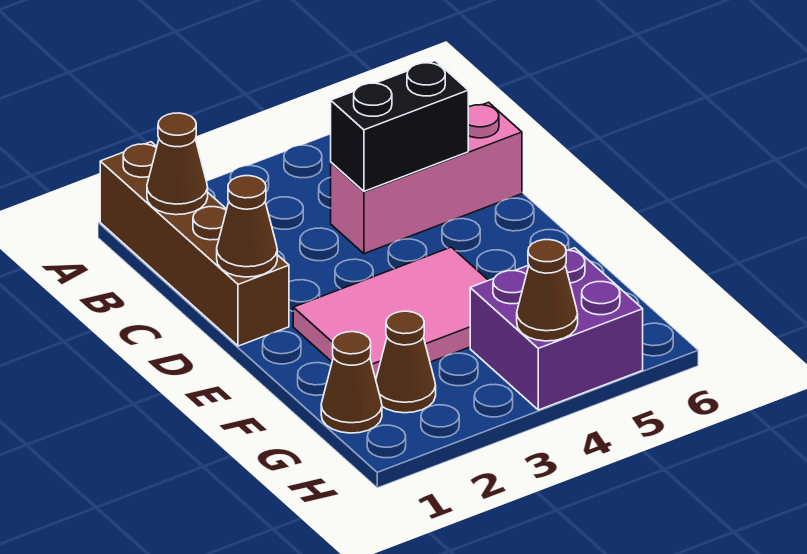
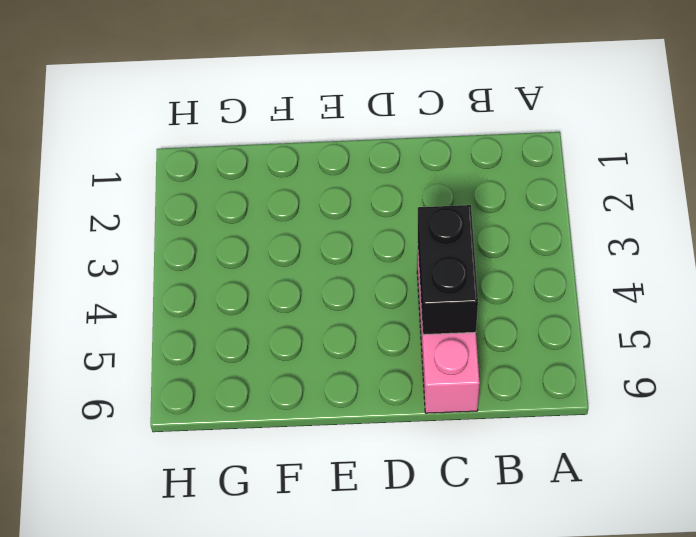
none -> brown brick A1:D1 level 1
none -> pink tile E2:F4 level 1

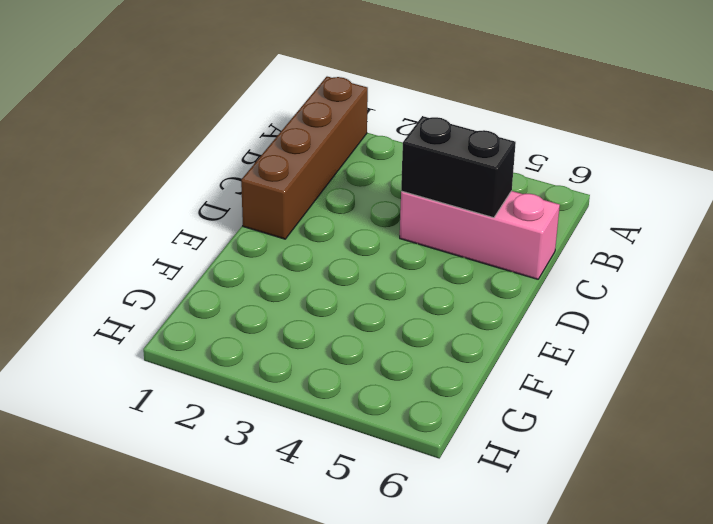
none -> pink tile E2:F4 level 1
none -> brown cone G1 level 1

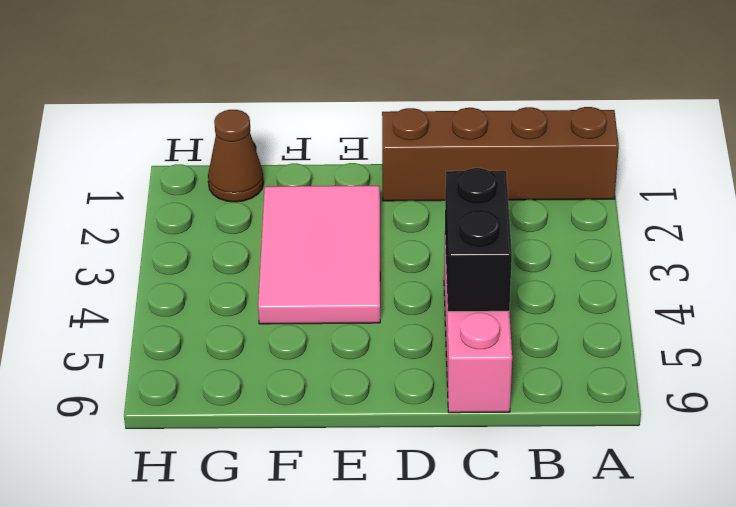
none -> brown cone G2 level 1
none -> purple brick G4:H5 level 1

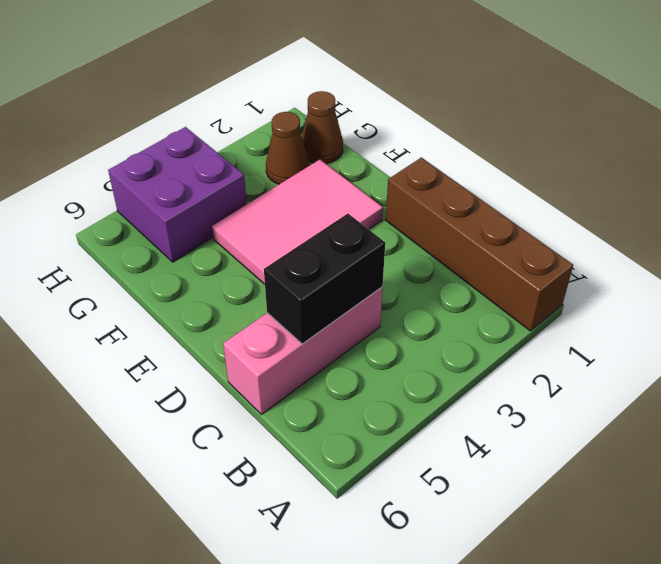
none -> brown cone B1 level 2
none -> brown cone D1 level 2

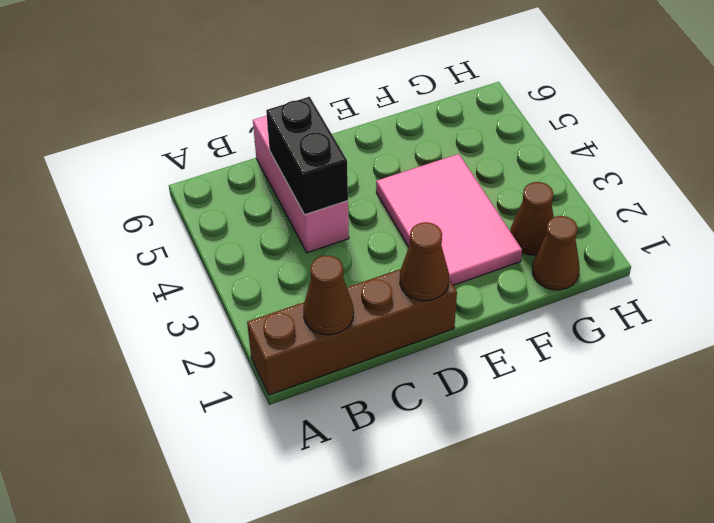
none -> purple brick G4:H5 level 1
none -> brown cone H4 level 2

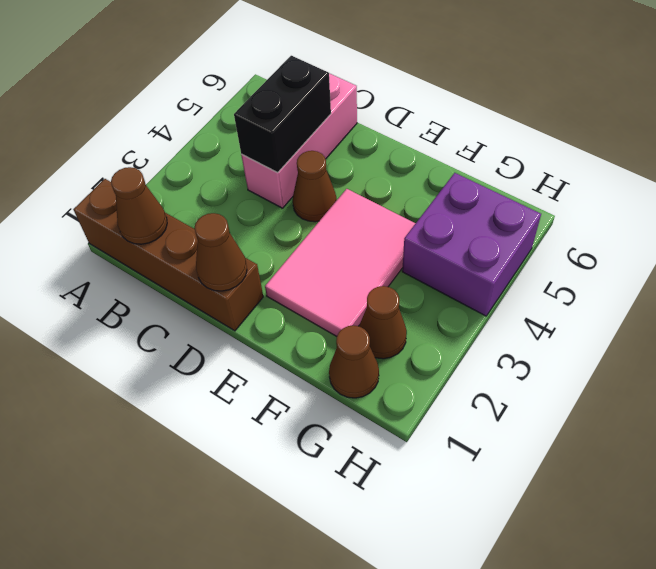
brown cone D4 level 1 -> brown cone H4 level 2

